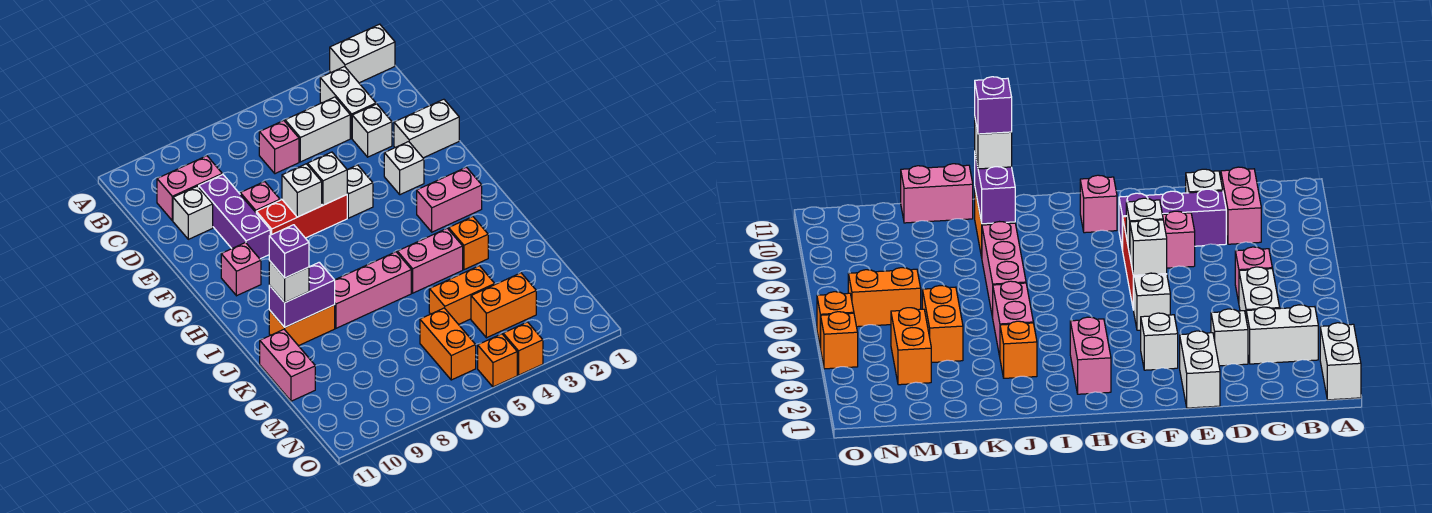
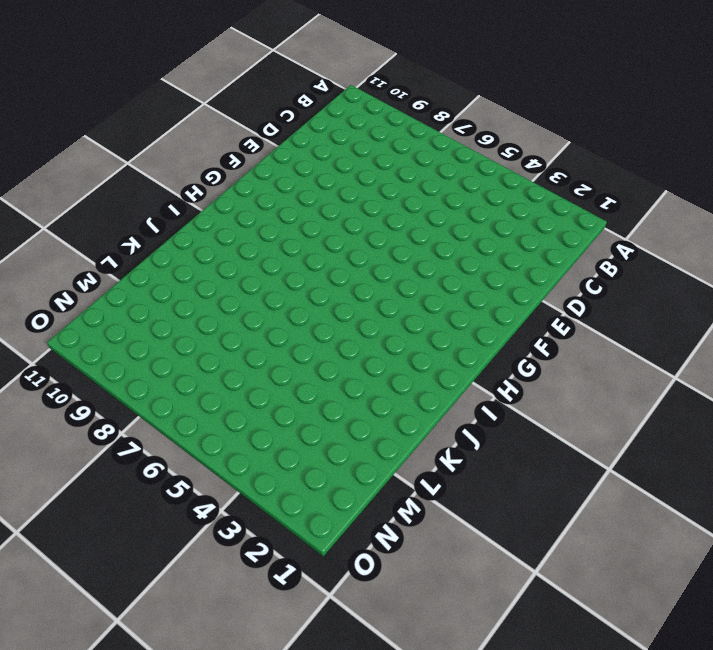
none -> white brick A1:A2 level 1
none -> white brick B3:C3 level 1
none -> white brick C4:C5 level 1
none -> pink brick C6 level 1

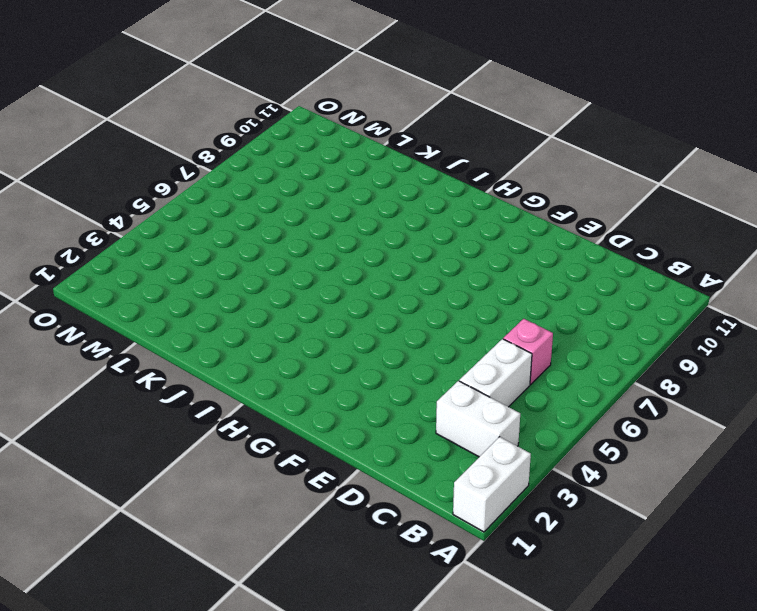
none -> pink brick C9:C10 level 1
none -> white brick D3 level 1
none -> purple brick D9:F9 level 1
none -> white brick D10 level 1

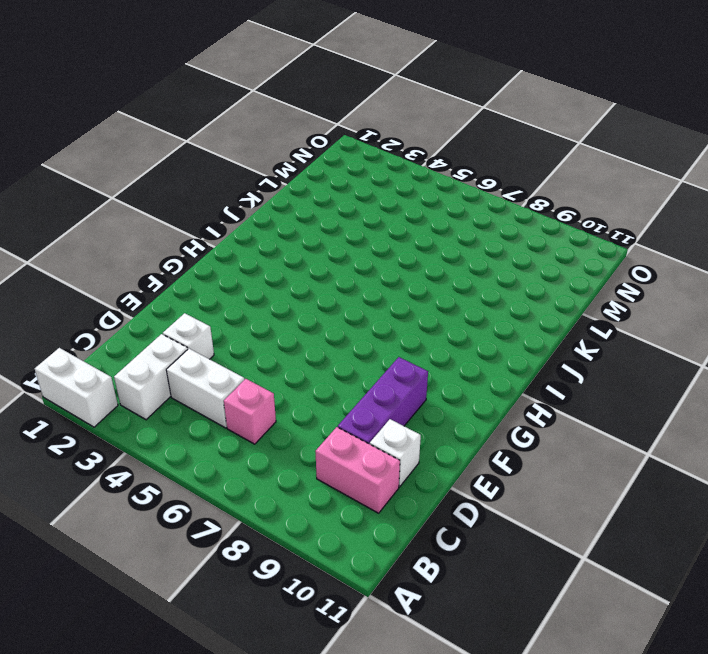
none -> white brick E1:E2 level 1
none -> pink brick E8 level 1
none -> white brick F3 level 1
none -> white brick F5 level 1

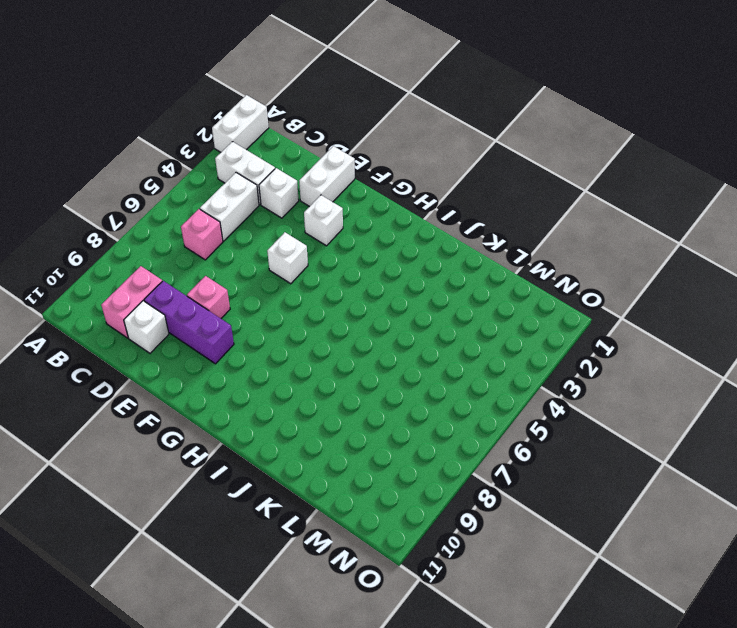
none -> red brick F6:F8 level 1
none -> pink brick G10 level 1
none -> pink brick H2:H3 level 1
none -> orange brick J3 level 1

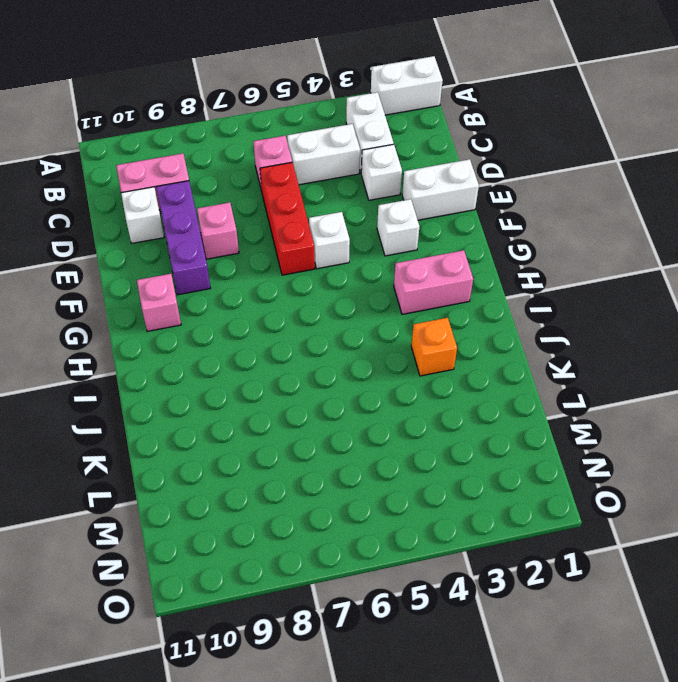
red brick D6:F6 level 1 -> red brick F6:F8 level 1
none -> pink brick J4:J5 level 1
none -> pink brick J6:J8 level 1
none -> orange brick J9:J10 level 1
none -> pink brick K11:L11 level 1

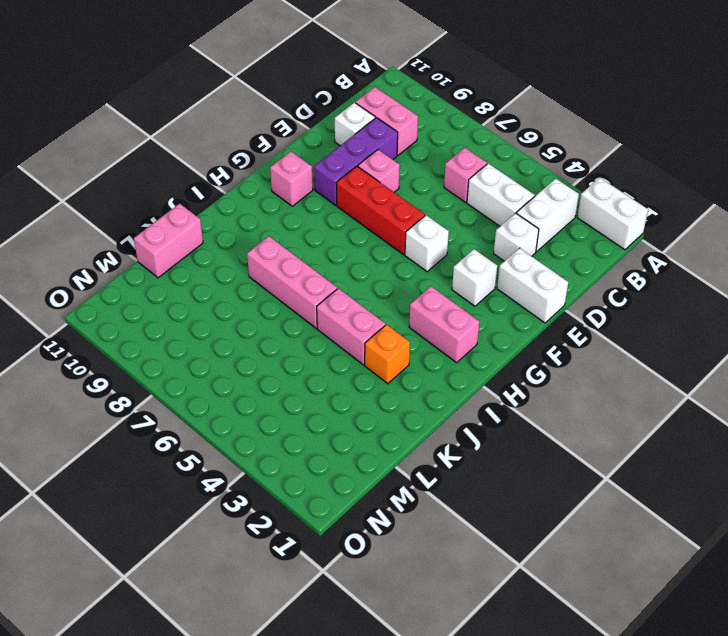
none -> orange brick J9:J10 level 1
none -> orange brick L4:L5 level 1
none -> orange brick M3:M4 level 1
none -> orange brick M6:N6 level 1

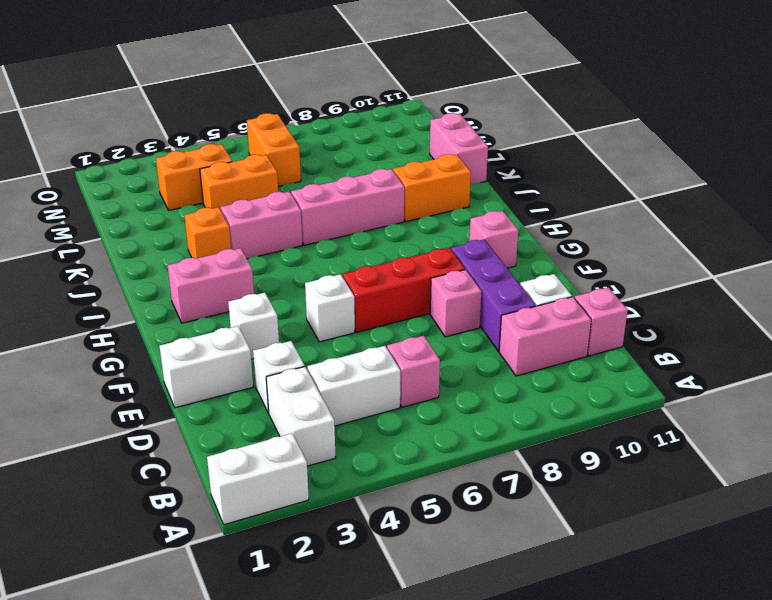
pink brick C11 level 1 -> none
none -> orange brick O4 level 1
none -> orange brick O5 level 1
none -> white brick F6 level 2
none -> white brick F7 level 2

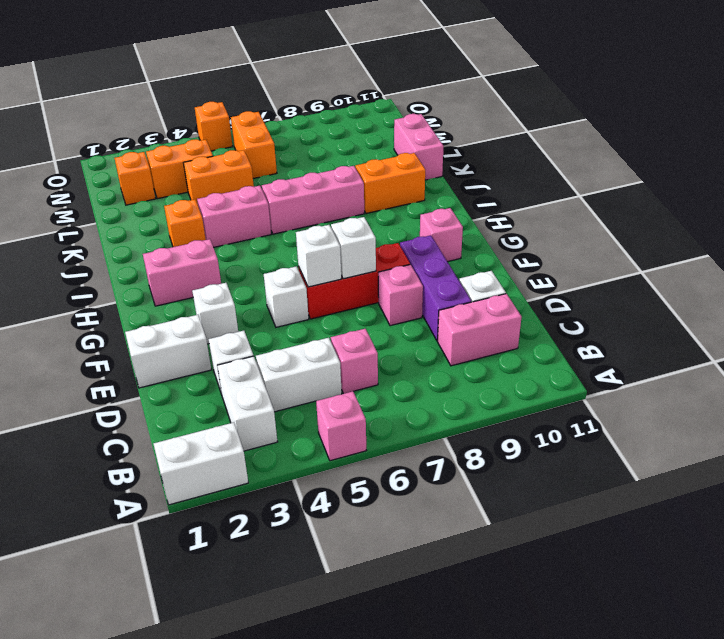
pink brick A5 level 1 -> none
orange brick M2 level 1 -> orange brick O4 level 1
none -> purple brick J9:J10 level 2
none -> white brick J10 level 3
none -> purple brick J10 level 4

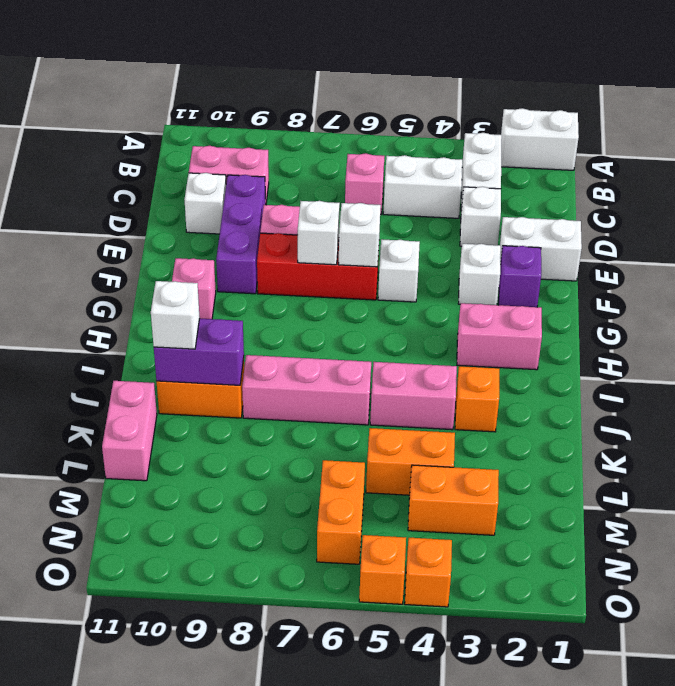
purple brick F2 level 1 -> purple brick J10 level 4

